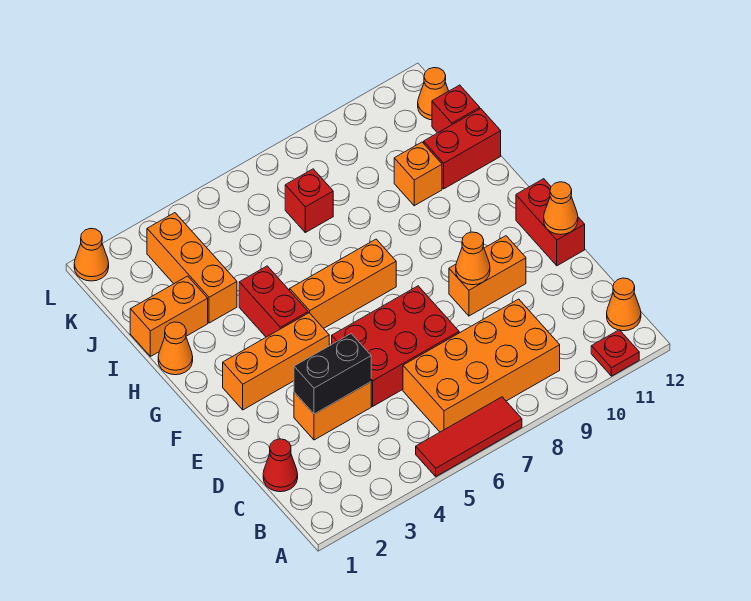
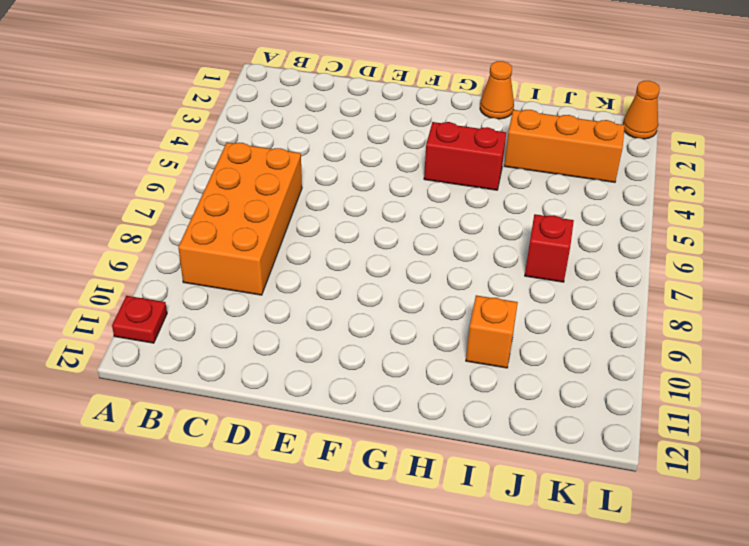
none -> red tile A5:A7 level 1
none -> orange cone B12 level 1
none -> red cone C1 level 1

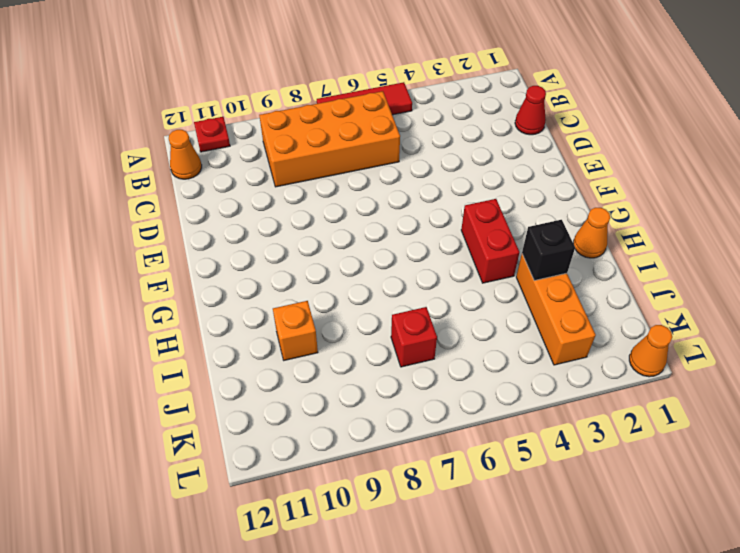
black brick I3 level 2 -> none
none -> orange brick D3:D4 level 1
none -> red brick D5:E7 level 1
none -> orange brick E9:E10 level 1

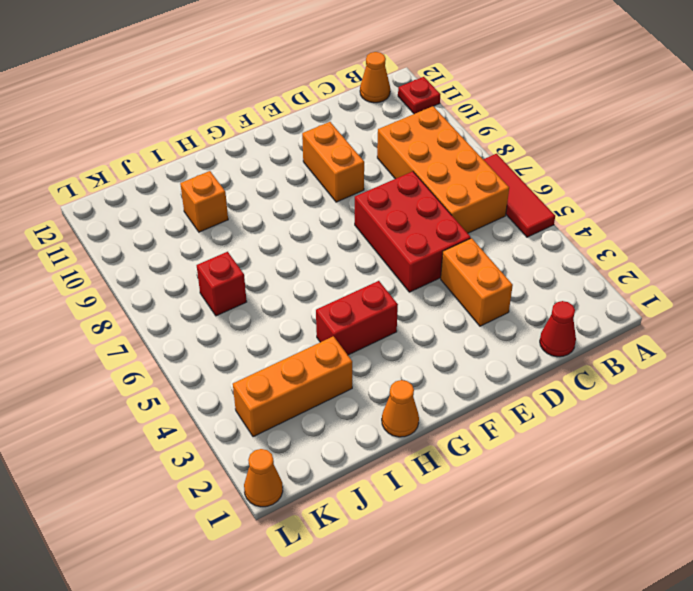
none -> red brick E12:F12 level 1
none -> orange brick F2:F4 level 1
none -> orange brick G5:G7 level 1

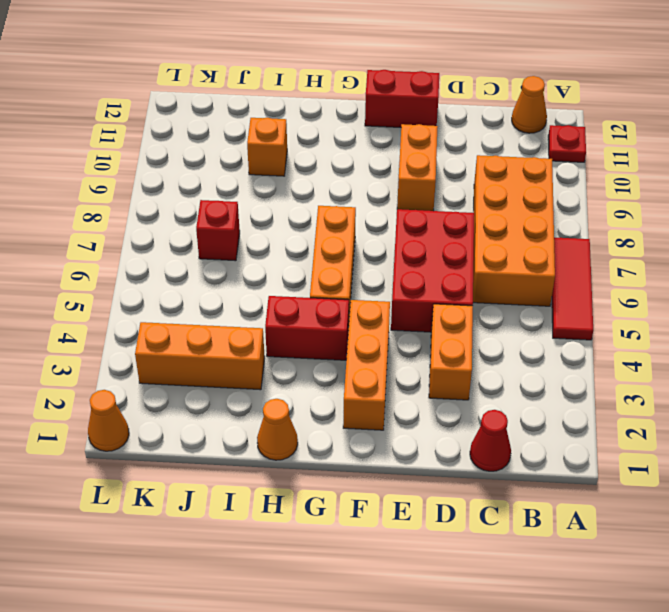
none -> orange brick I1:I2 level 1
none -> red brick I11:I12 level 1
none -> red brick J12 level 1

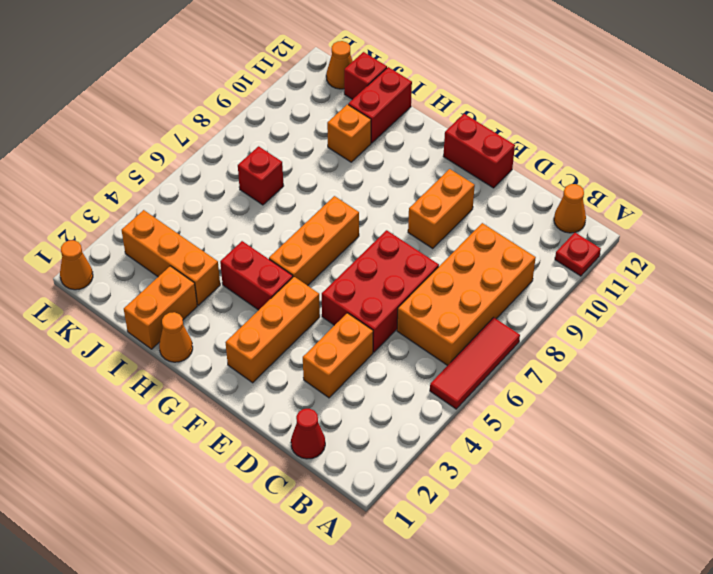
none -> black brick D3:D4 level 2
none -> orange cone E9 level 2
none -> orange cone E12 level 2

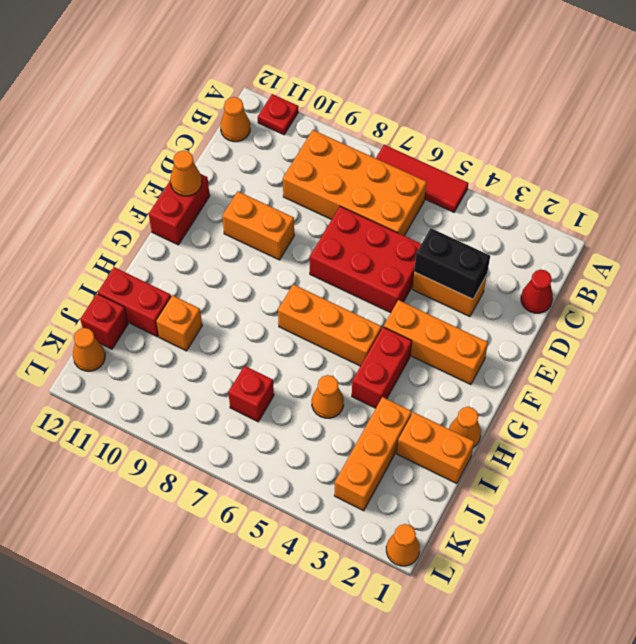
orange cone I5 level 1 -> orange cone E9 level 2

